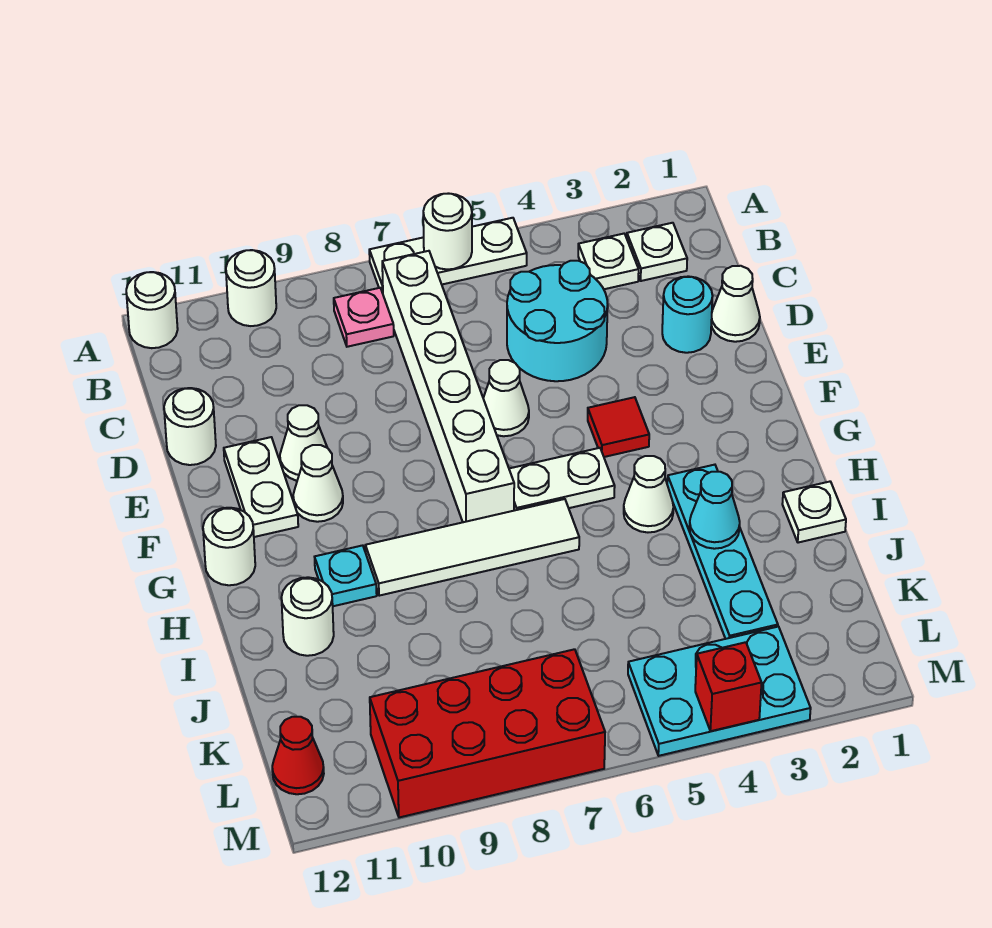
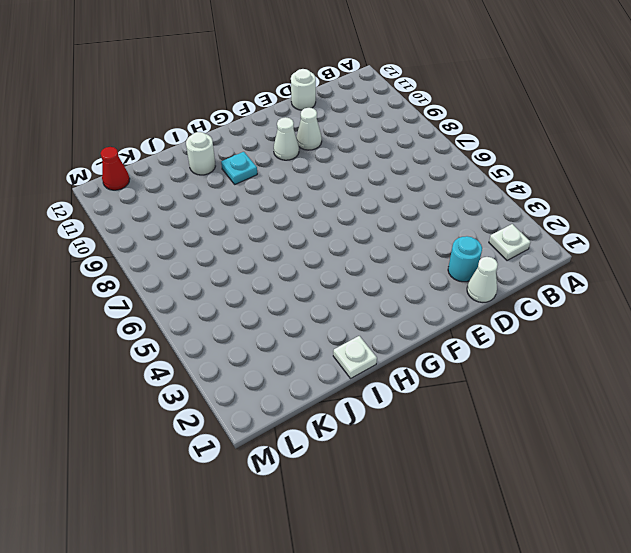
none -> white plate A5:A7 level 1
none -> white round brick A10 level 1
none -> white round brick A12 level 1
none -> white plate B3 level 1

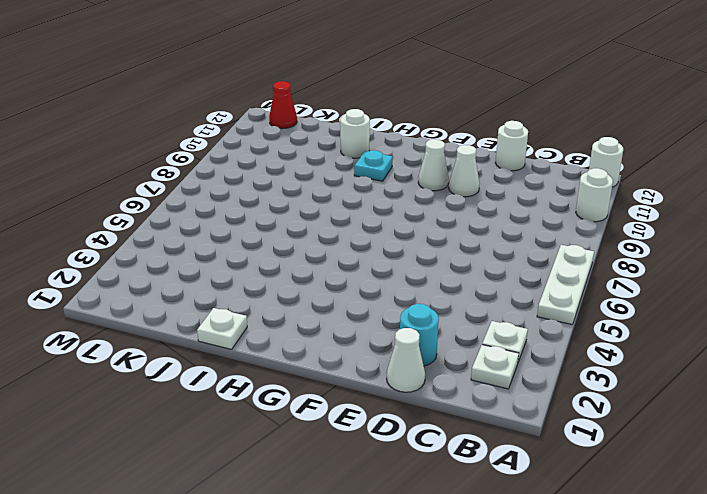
none -> white brick B7:G7 level 1
none -> pink plate B8 level 1
none -> cyan round brick C4:D5 level 1
none -> white cone E6 level 1

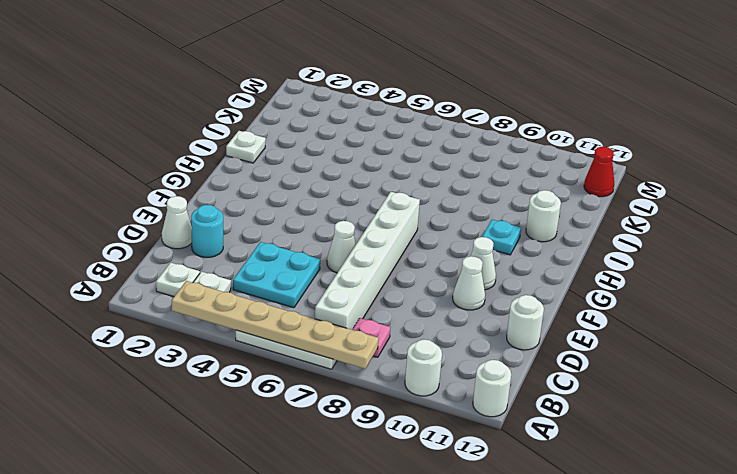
tan plate A3:A8 level 2 -> white round brick A6 level 2
cyan plate C4:D5 level 1 -> cyan round brick C4:D5 level 1
none -> white plate E11:F11 level 1
none -> red tile F4 level 1
none -> white plate G5:G6 level 1
none -> white round brick G12 level 1

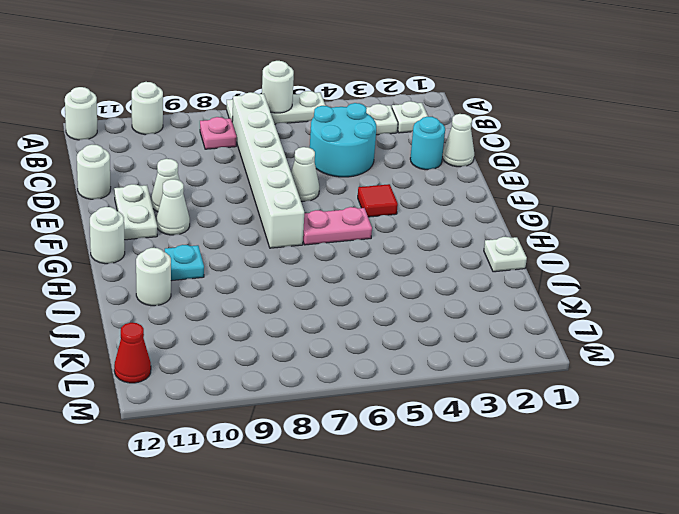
pink plate G5:G6 level 1 -> white plate G5:G6 level 1
none -> cyan plate H3:K3 level 1
none -> white cone H4 level 1
none -> white tile H6:H9 level 1
none -> cyan plate L3:M5 level 1

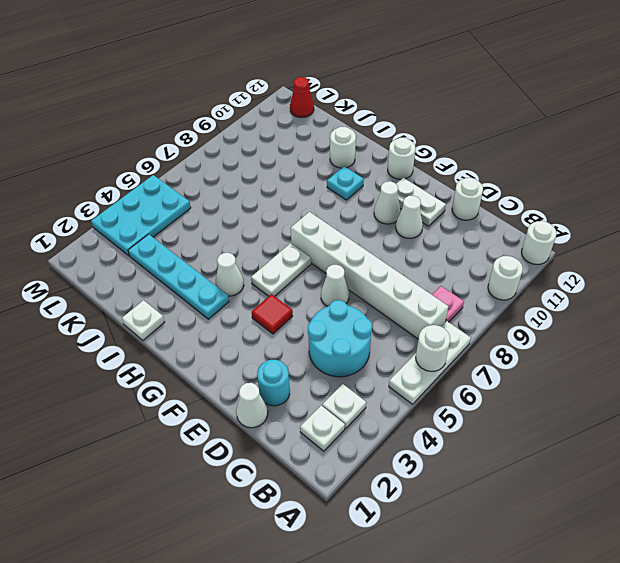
none -> white tile H6:H9 level 1
none -> red brick L7:M10 level 1
none -> cyan cone I3 level 2
none -> red brick M4 level 2

